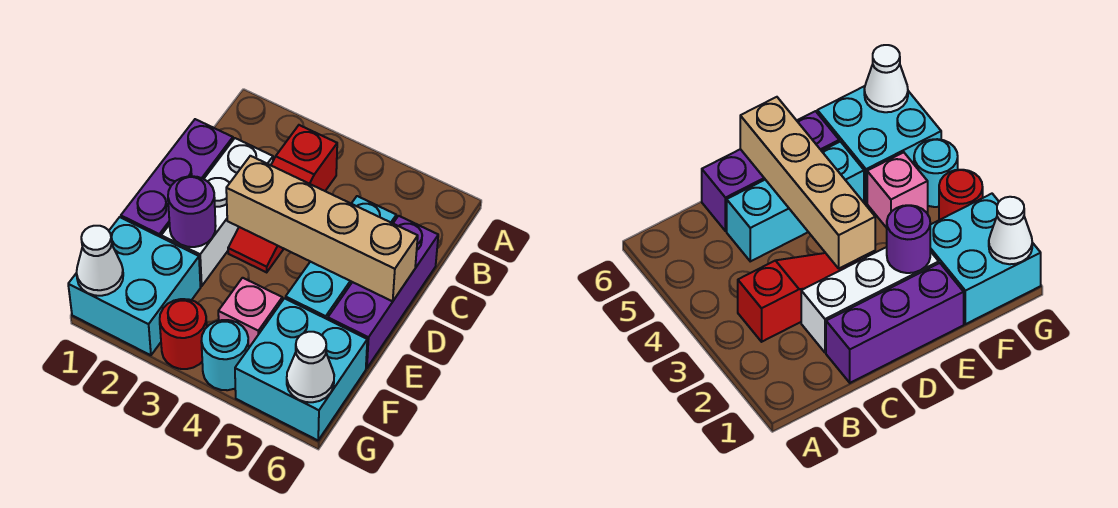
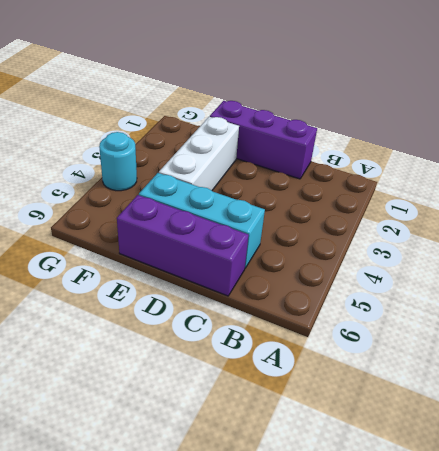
white brick E2:E4 level 1 -> white brick C2:E2 level 1
none -> red slope B3:D3 level 1 top B
none -> cyan brick F1:G2 level 1
none -> pink brick F4 level 1

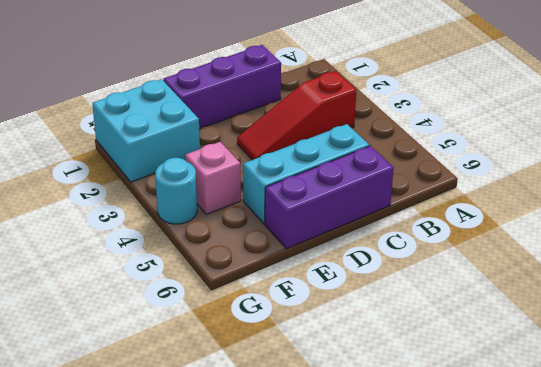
none -> white brick C2:E2 level 1
none -> cyan brick F5:G6 level 1
none -> red round brick G3 level 1

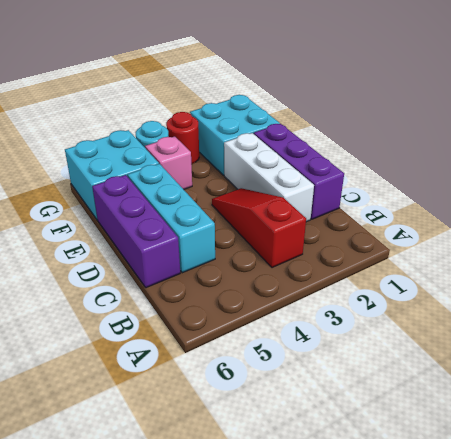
none -> tan brick D3:D6 level 2
none -> purple round brick E2 level 2
none -> white cone G1 level 2

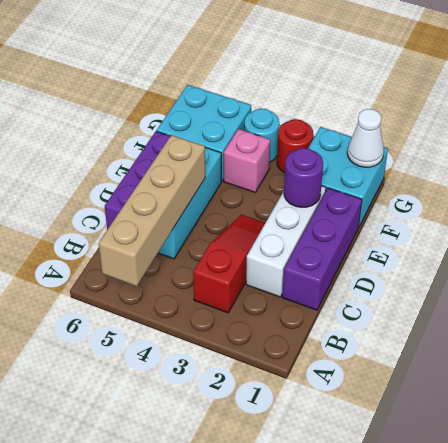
tan brick A5:D5 level 2 -> tan brick D3:D6 level 2
none -> white cone G6 level 2

